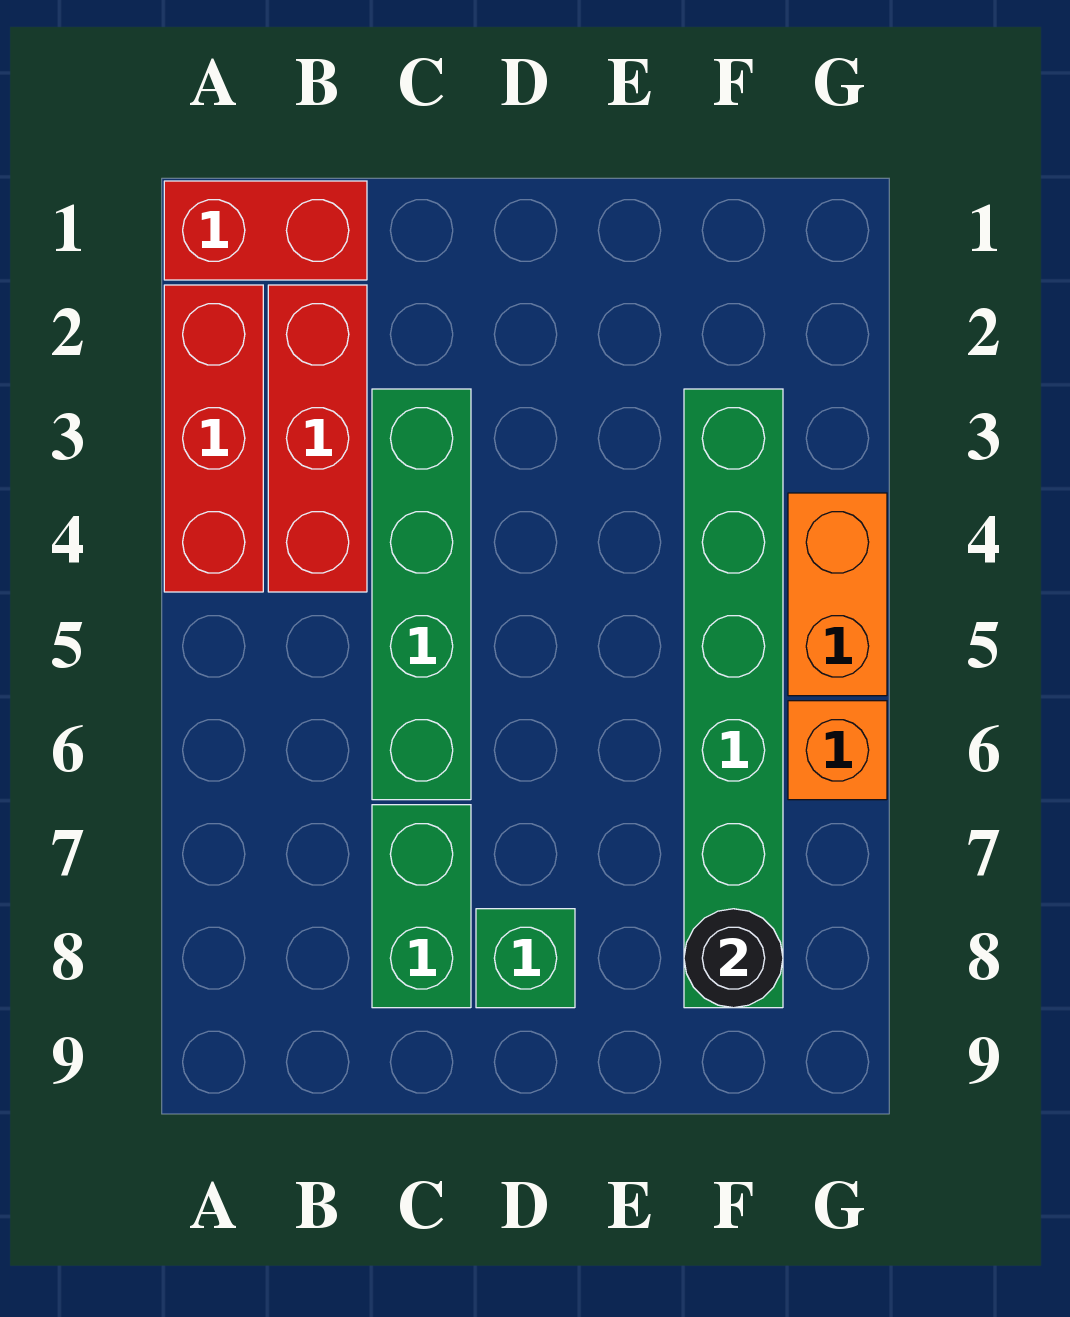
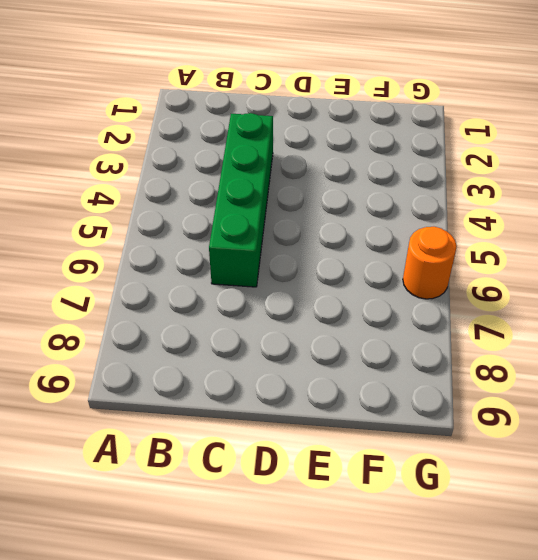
orange round brick G6 level 1 -> orange brick G6 level 1
none -> red brick A1:B1 level 1
none -> red brick A2:A4 level 1

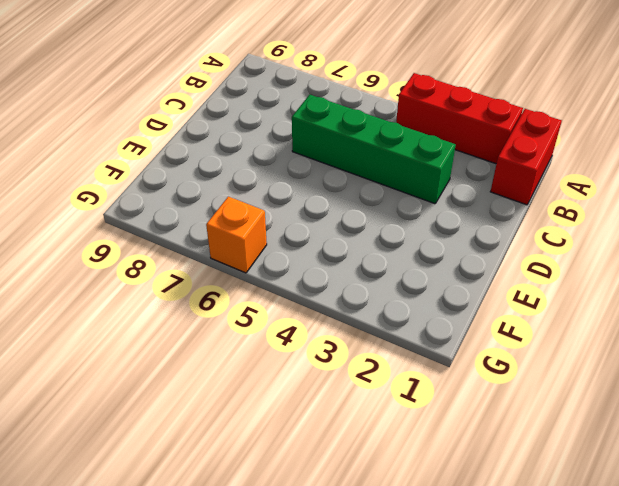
none -> red brick B2:B4 level 1
none -> green brick C7:C8 level 1

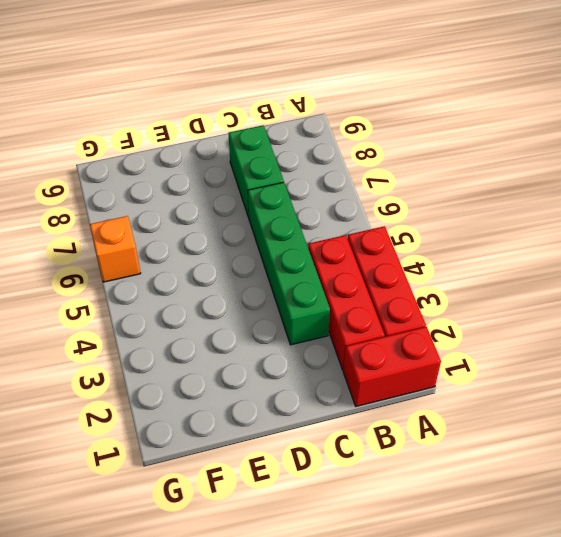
none -> green brick D8 level 1
none -> green brick F3:F8 level 1

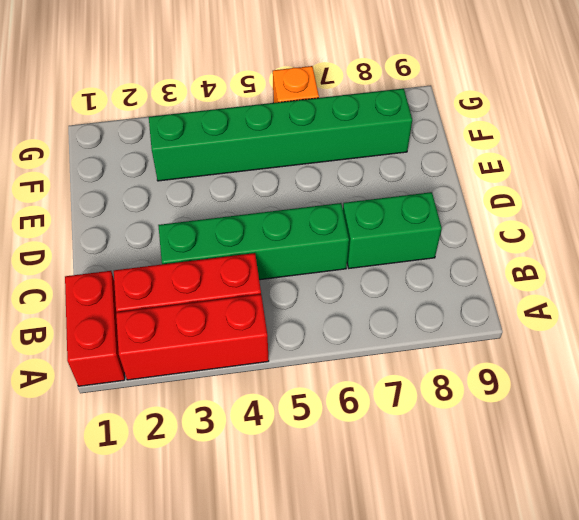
none -> green brick D8 level 1
none -> orange brick G4:G5 level 1

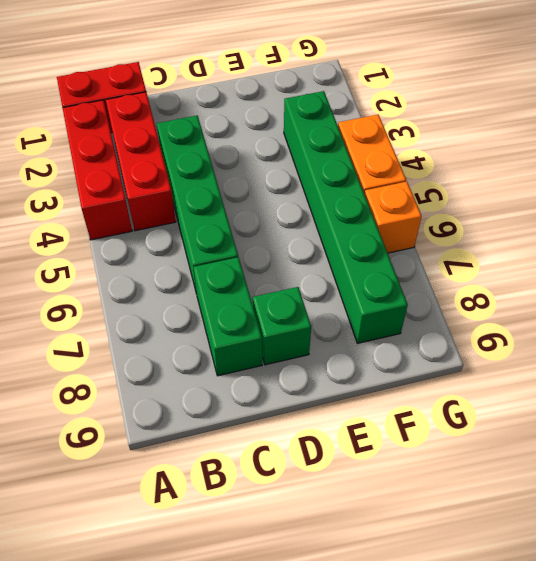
none -> black round brick F8 level 2

